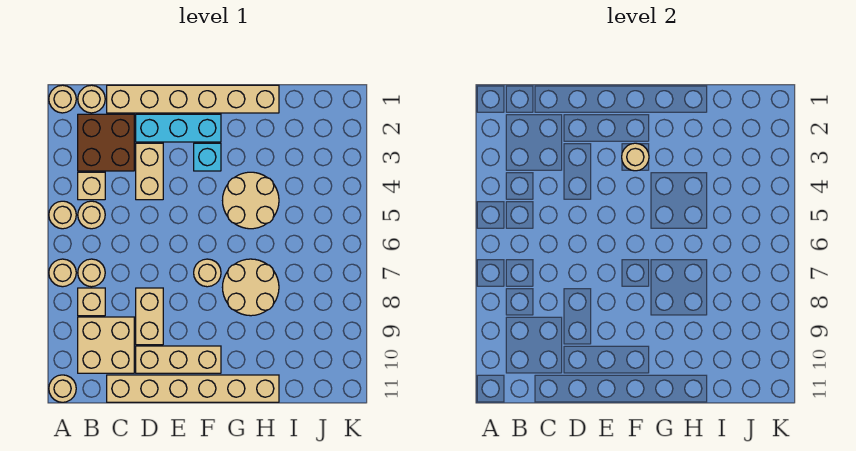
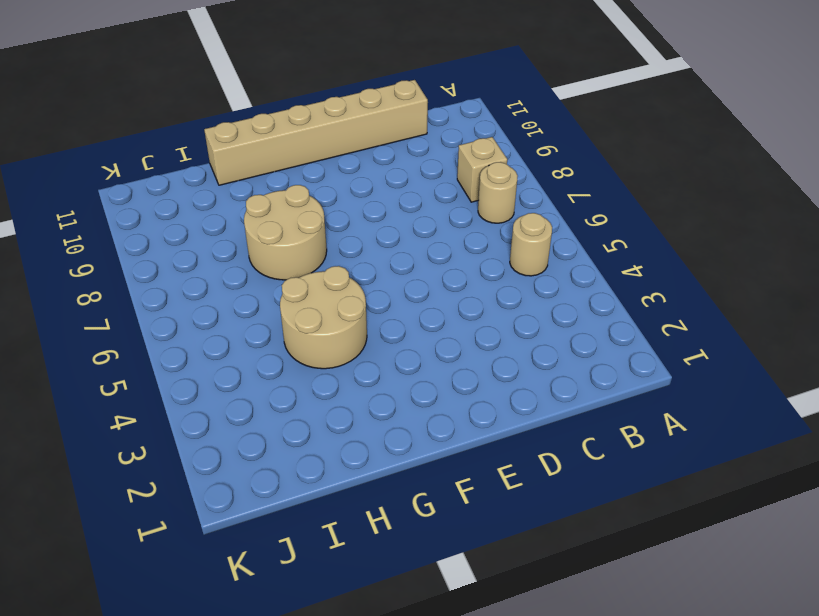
none -> tan round brick A1 level 1
none -> tan round brick A5 level 1
none -> tan round brick A7 level 1

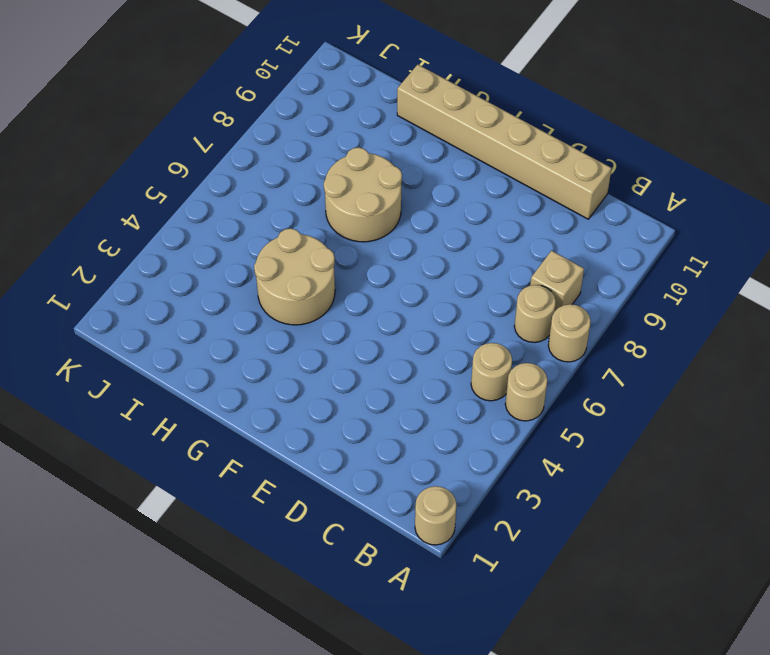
none -> tan round brick A11 level 1
none -> tan round brick B1 level 1
none -> brown brick B2:C3 level 1

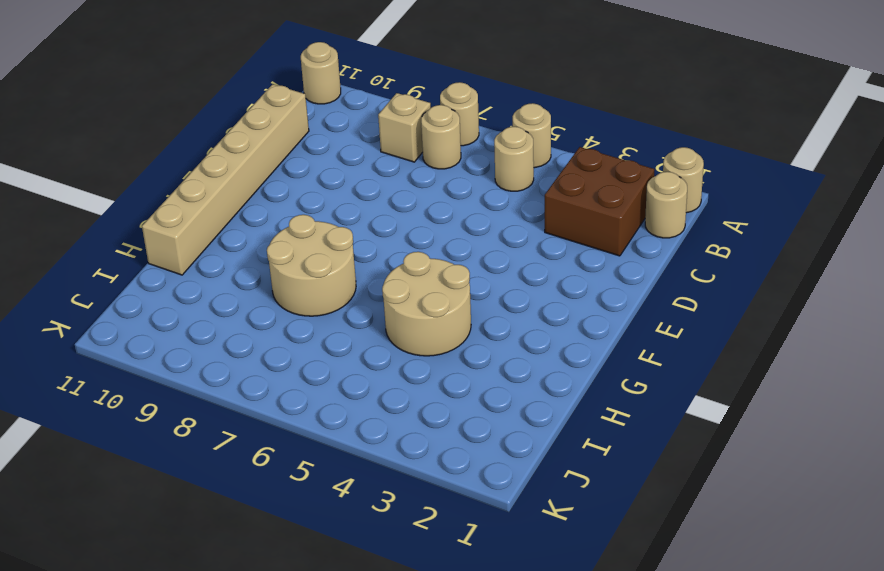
none -> tan brick B4 level 1
none -> tan brick B9:C10 level 1
none -> tan brick C1:H1 level 1

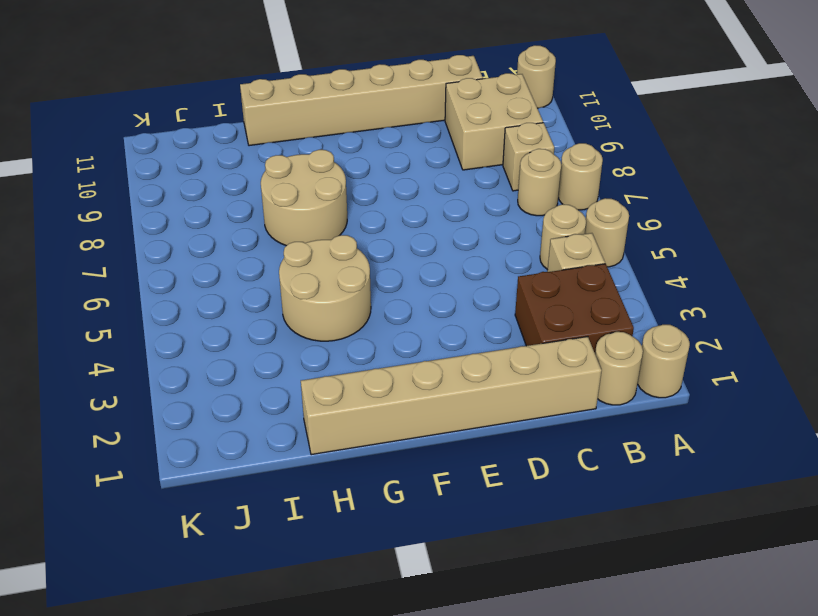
none -> cyan brick D2:F2 level 1
none -> tan brick D3:D4 level 1
none -> tan brick D8:D9 level 1

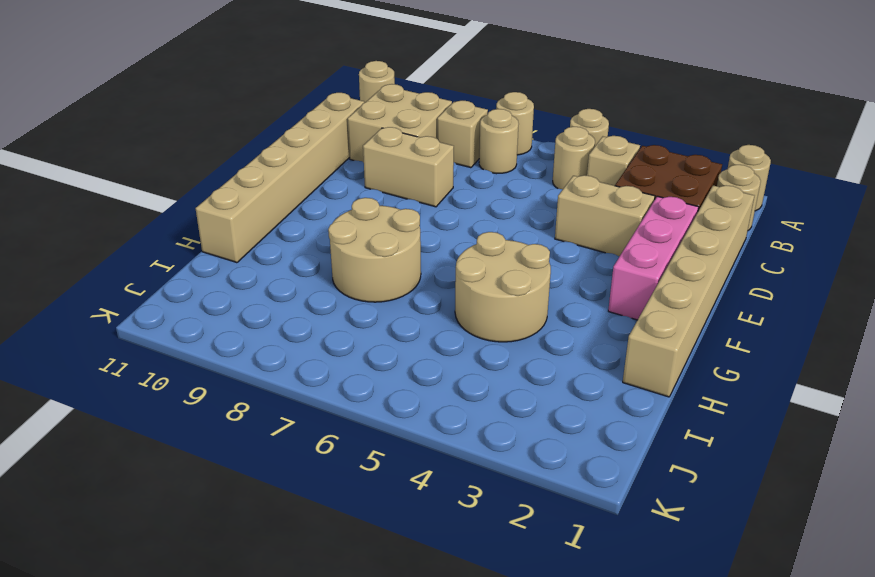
pink brick D2:F2 level 1 -> cyan brick D2:F2 level 1
none -> tan brick D10:F10 level 1
none -> cyan brick F3 level 1
none -> tan round brick F7 level 1

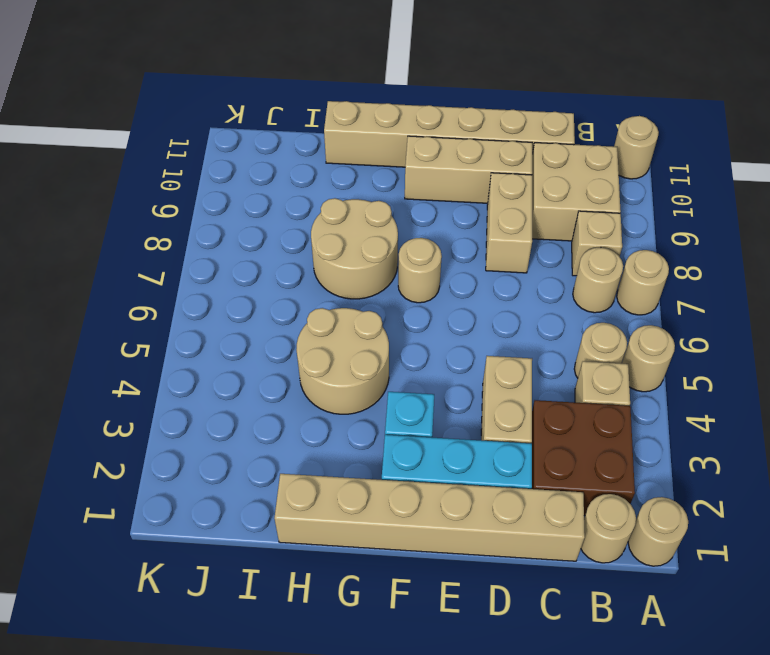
none -> tan round brick F3 level 2

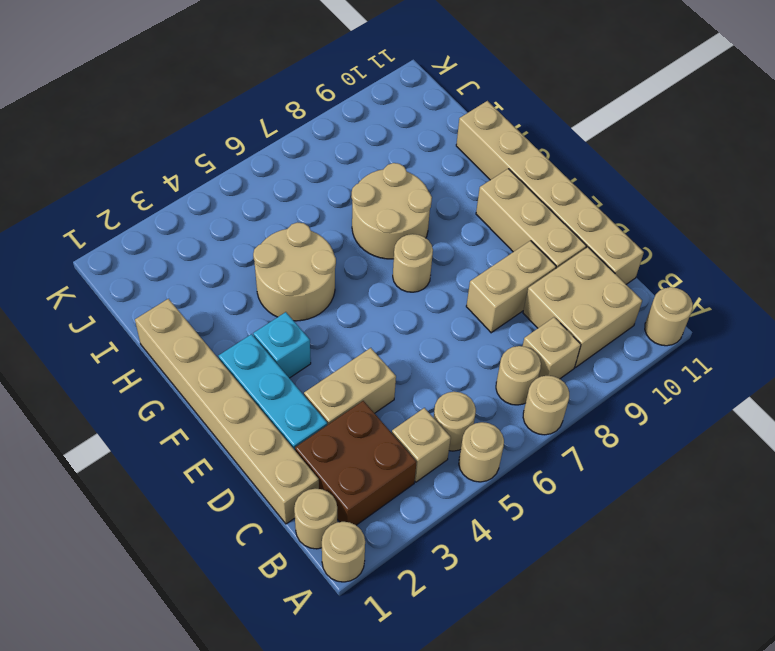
none -> tan round brick F3 level 2

